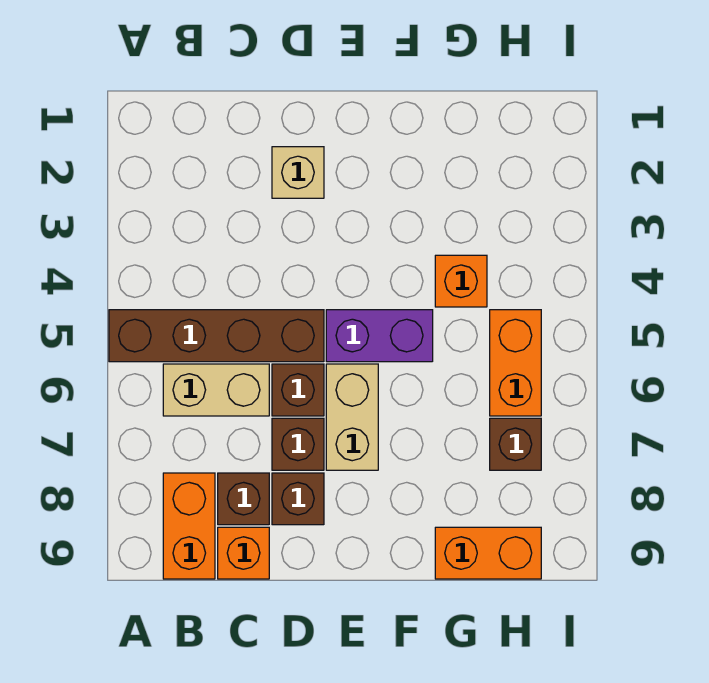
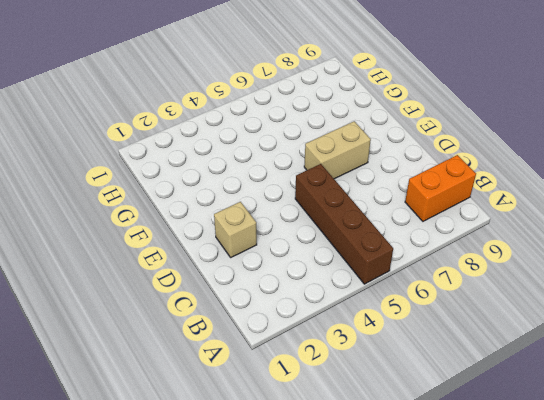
none -> tan brick B6:C6 level 1
none -> brown brick C8 level 1
none -> orange brick C9 level 1

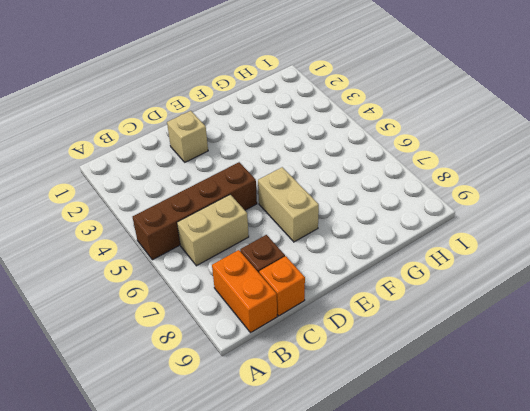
none -> brown brick D6 level 1
none -> brown brick D7 level 1
none -> brown brick D8 level 1

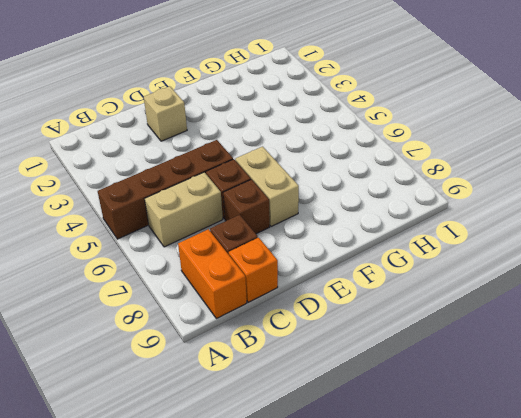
none -> brown brick D8 level 1
none -> purple brick E5:F5 level 1
none -> orange brick G4 level 1

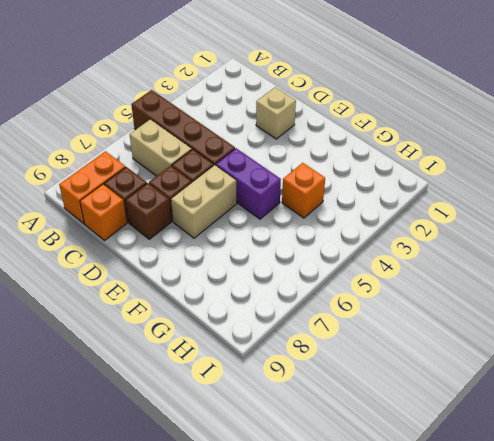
none -> orange brick G9:H9 level 1
none -> orange brick H5:H6 level 1
none -> brown brick H7 level 1

